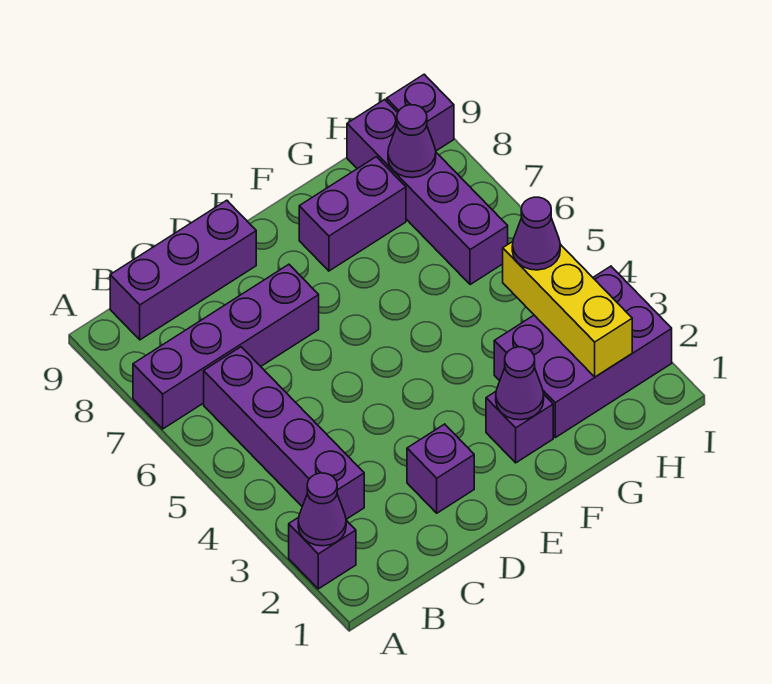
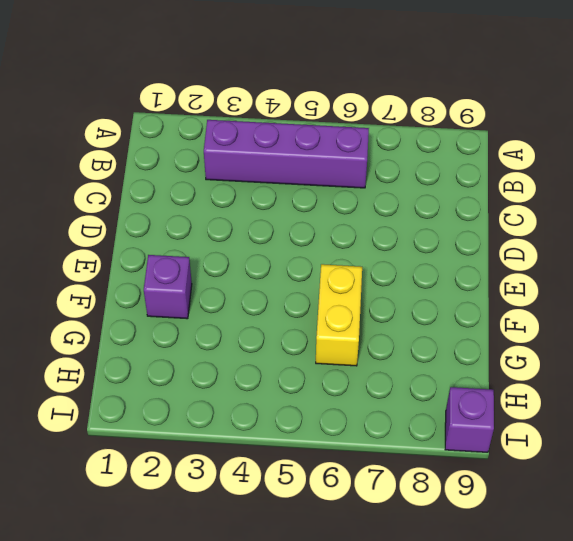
yellow brick F6:G6 level 1 -> none
none -> purple brick A2 level 1
none -> purple brick A7:D7 level 1
none -> purple brick B9:D9 level 1

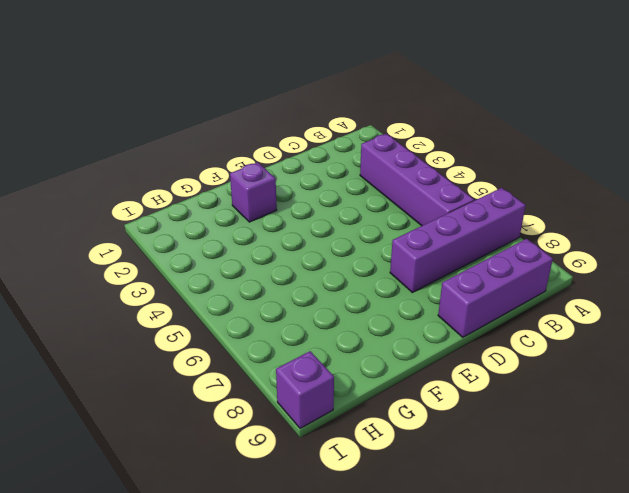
none -> purple brick A2 level 1
none -> purple brick D2 level 1
none -> purple brick F8:G8 level 1

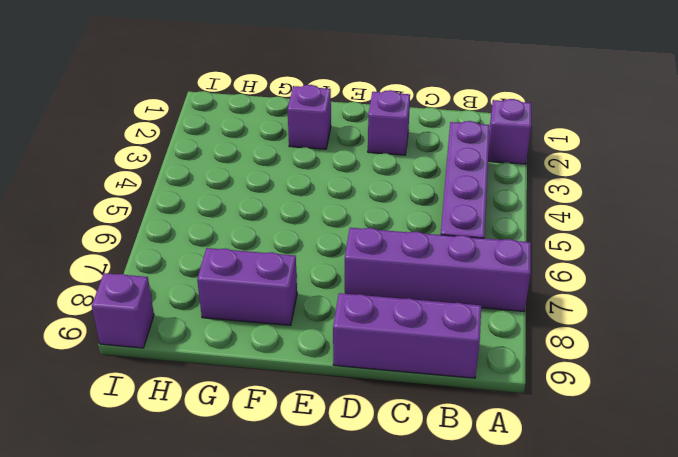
none -> purple brick G2:I3 level 1
none -> purple brick H6:H9 level 1
none -> purple cone A2 level 2

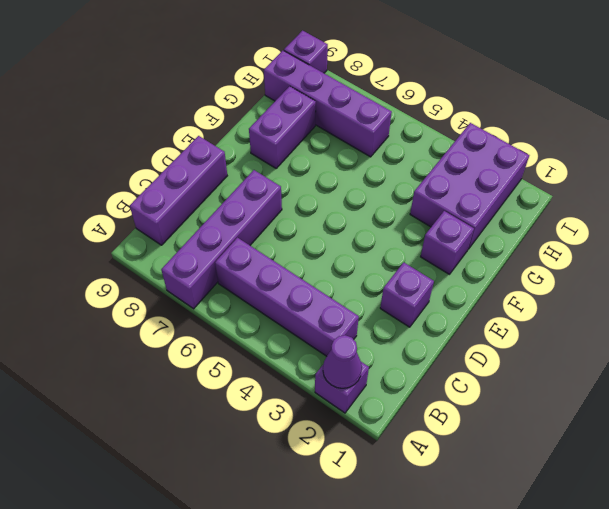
none -> purple cone F2 level 2
none -> yellow brick H2:H4 level 2
none -> purple cone H8 level 2

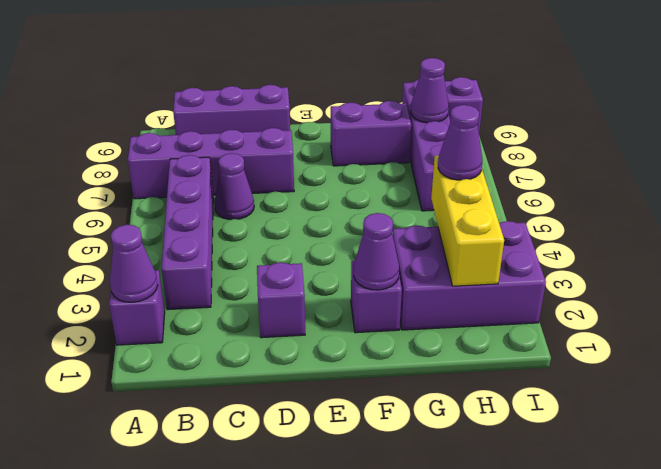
purple cone C6 level 1 -> none

